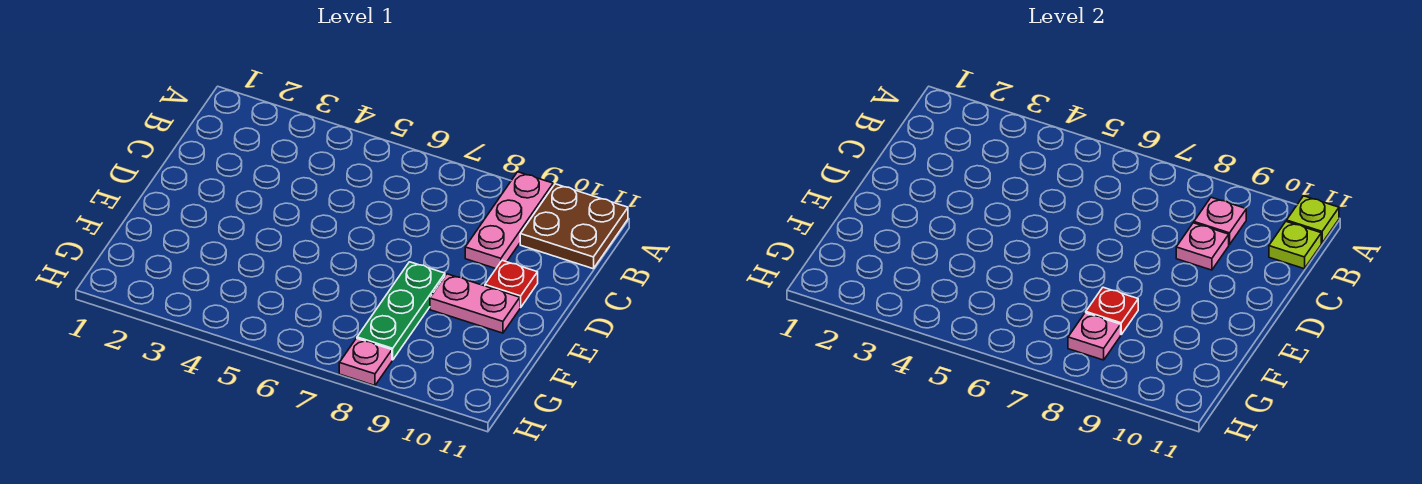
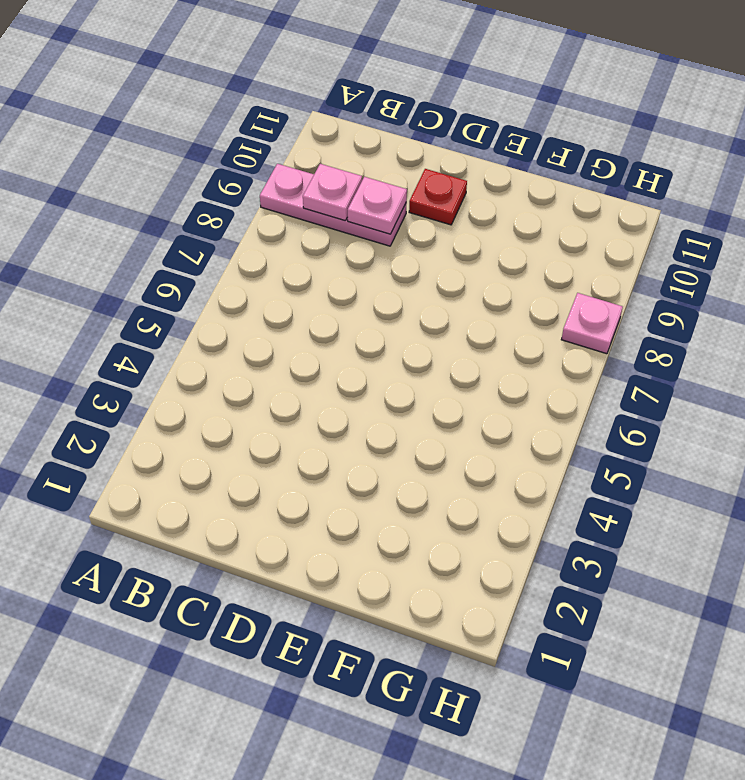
none -> brown plate A10:B11 level 1
none -> green plate E8:G8 level 1
none -> pink plate E9:E10 level 1

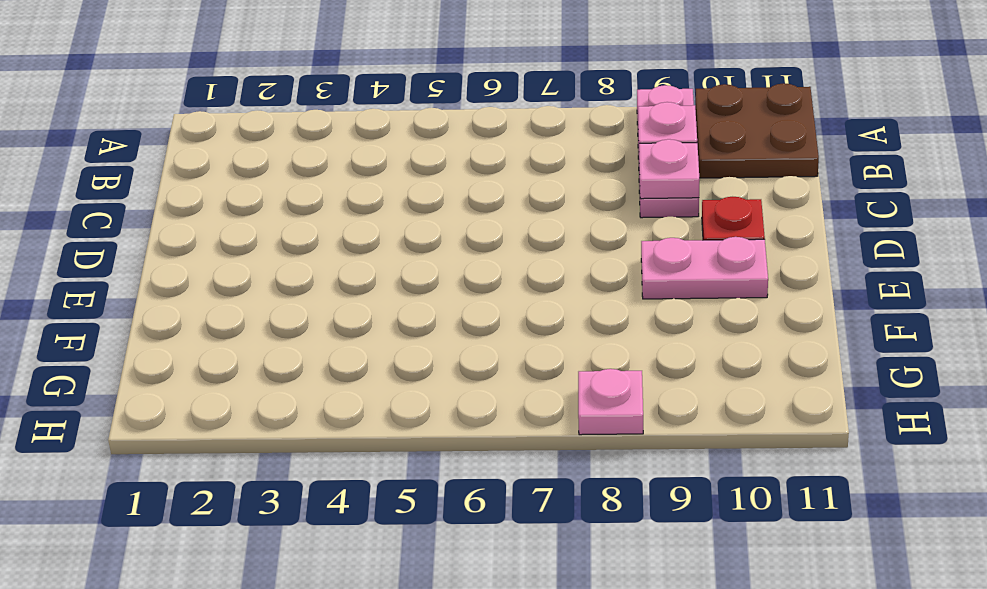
none -> green plate E8:G8 level 1
none -> lime plate A11 level 2
none -> lime plate B11 level 2

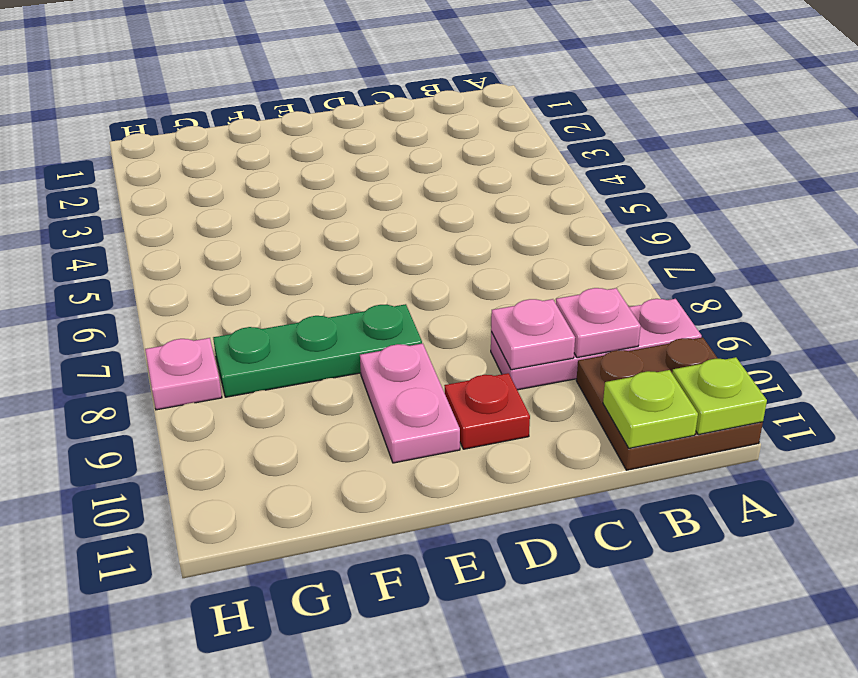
none -> red plate F8 level 2
none -> pink plate G8 level 2

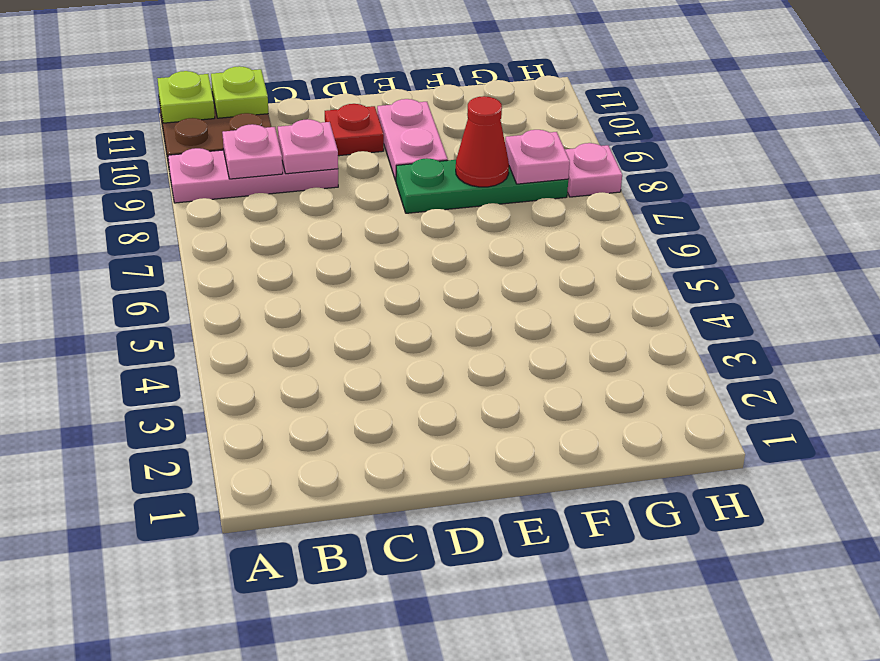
red cone F8 level 2 -> red plate F8 level 2

